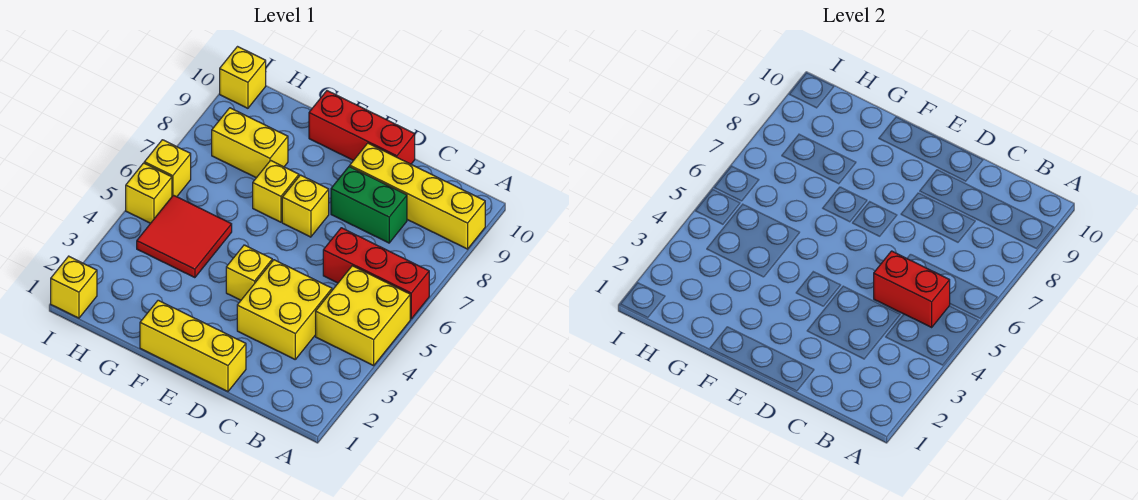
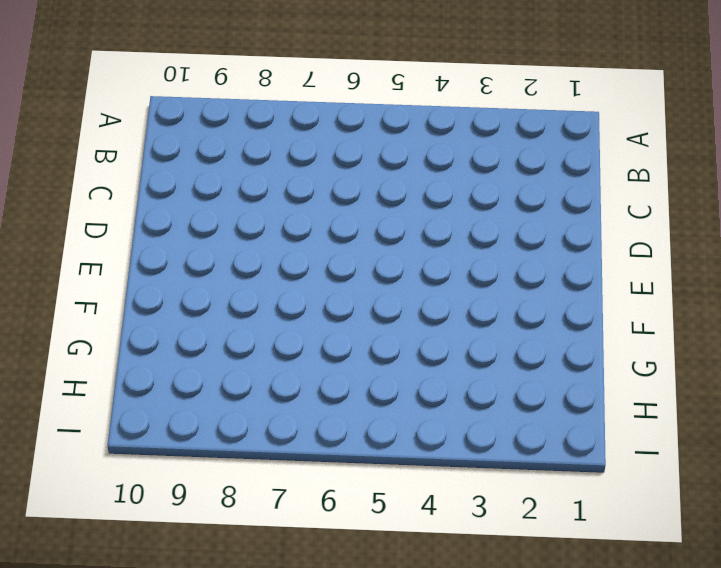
none -> yellow brick A4:B5 level 1
none -> red brick A6:C6 level 1
none -> yellow brick A9:D9 level 1

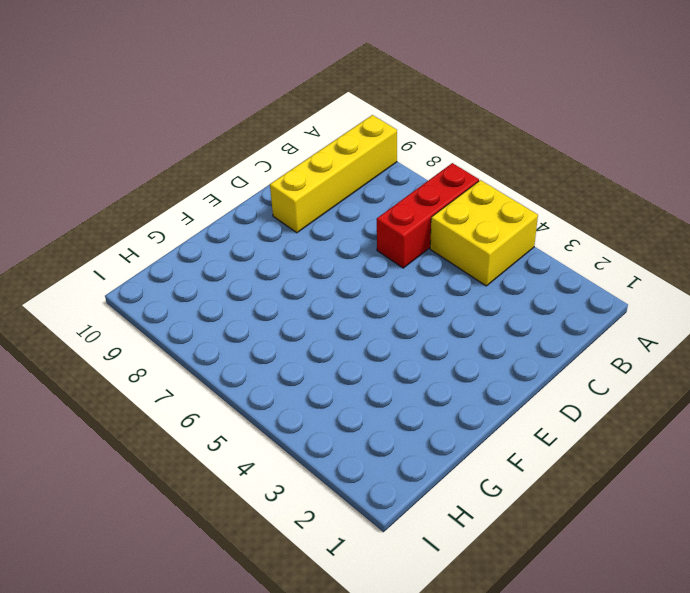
none -> yellow brick C3:D4 level 1
none -> green brick C8:D8 level 1
none -> yellow brick D1:F1 level 1

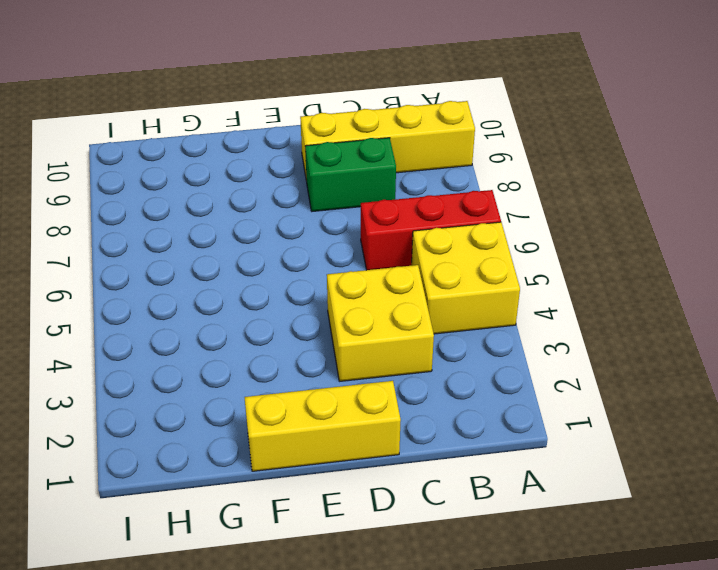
none -> red brick D10:F10 level 1
none -> yellow brick E4 level 1
none -> yellow brick E7 level 1

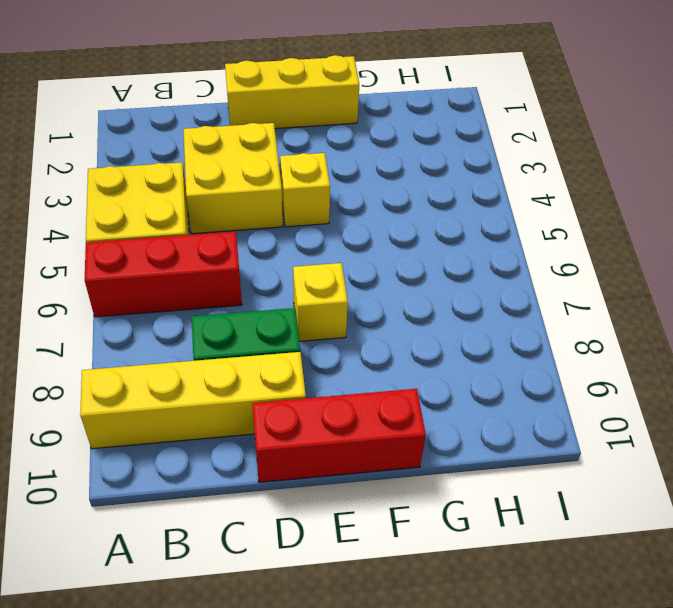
none -> yellow brick F7 level 1
none -> red tile G4:H5 level 1
none -> yellow brick G8:H8 level 1

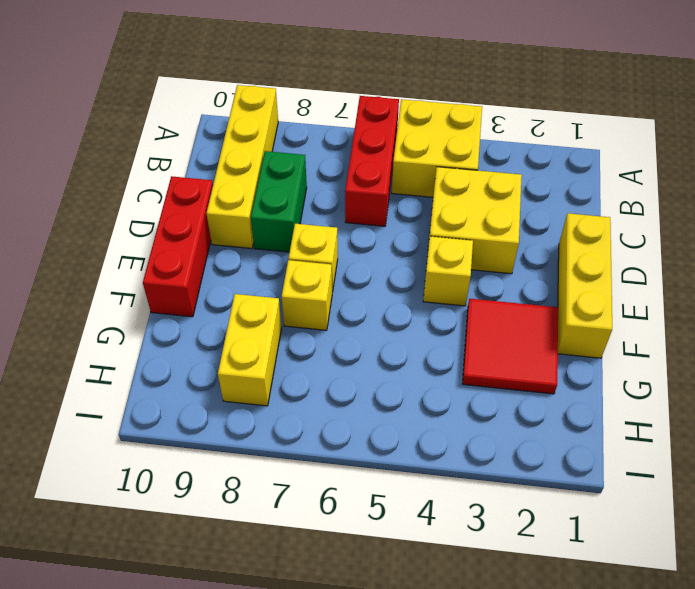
red tile F2:G3 level 1 -> red tile G4:H5 level 1
none -> yellow brick I1 level 1
none -> yellow brick I5 level 1
none -> yellow brick I6 level 1

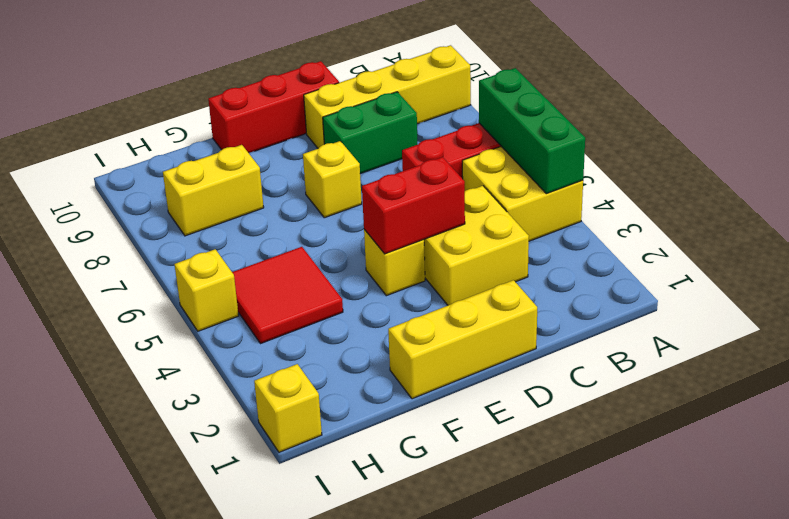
green brick A4:A6 level 2 -> none
red brick D4:E4 level 2 -> red brick B5:C5 level 2
none -> yellow brick F7 level 1
none -> yellow brick I6 level 1
none -> yellow brick I10 level 1

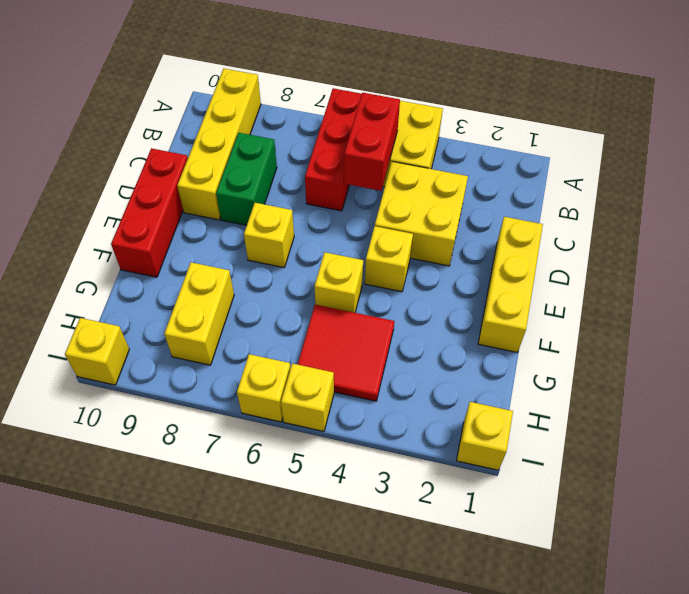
yellow brick F5 level 1 -> yellow brick F7 level 1

